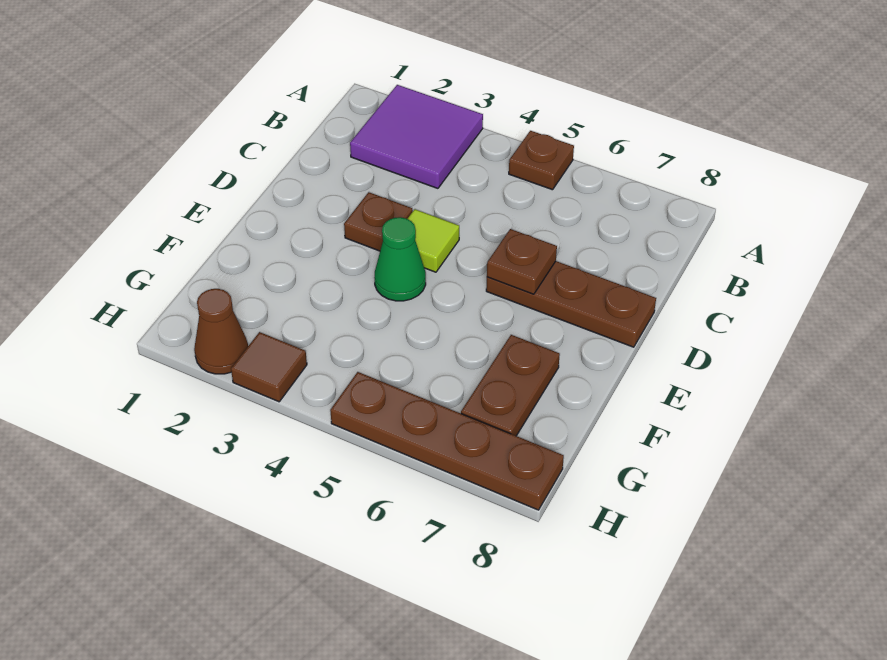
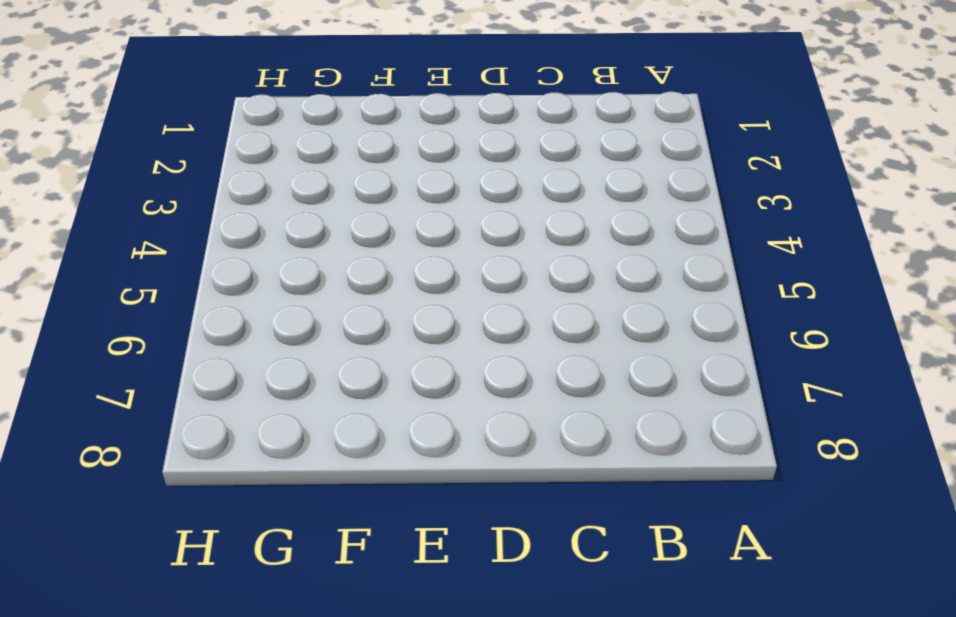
none -> purple tile A2:B3 level 1
none -> brown plate A5 level 1

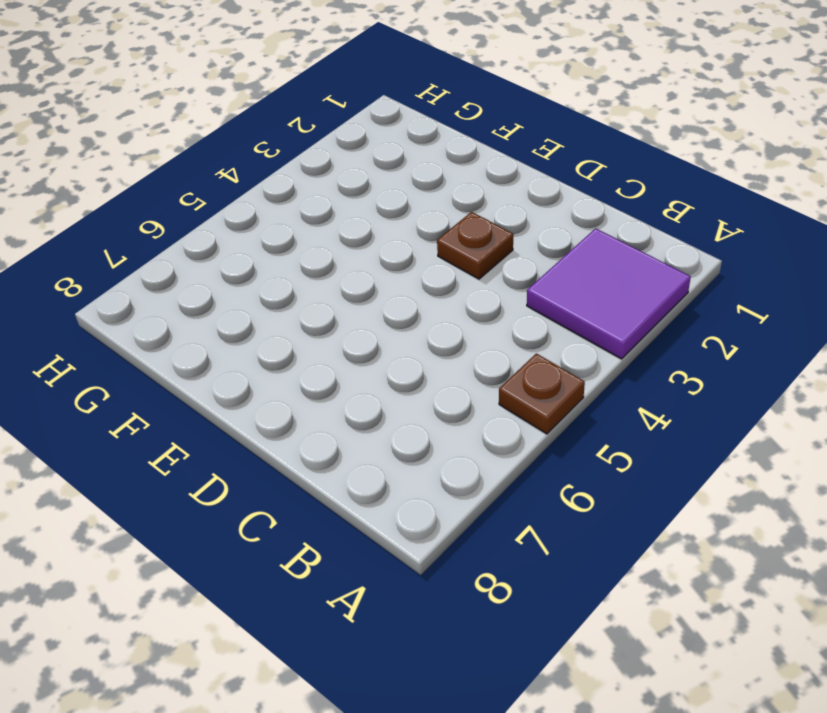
none -> lime tile D4 level 1
none -> brown plate D6:D8 level 1

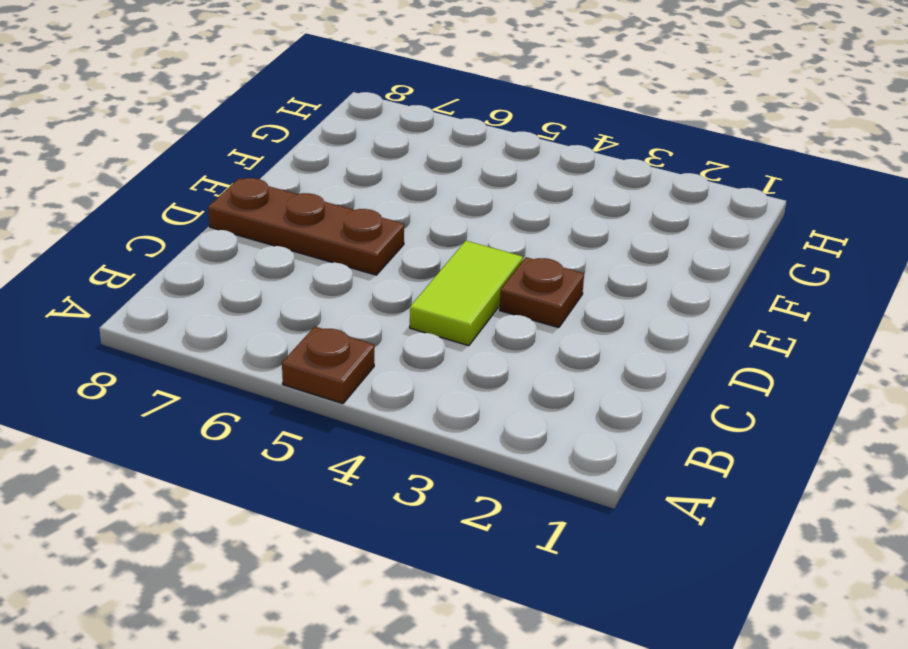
lime tile C4:D4 level 1 -> lime tile D4 level 1
none -> purple tile A2:B3 level 1
none -> green cone E4 level 1

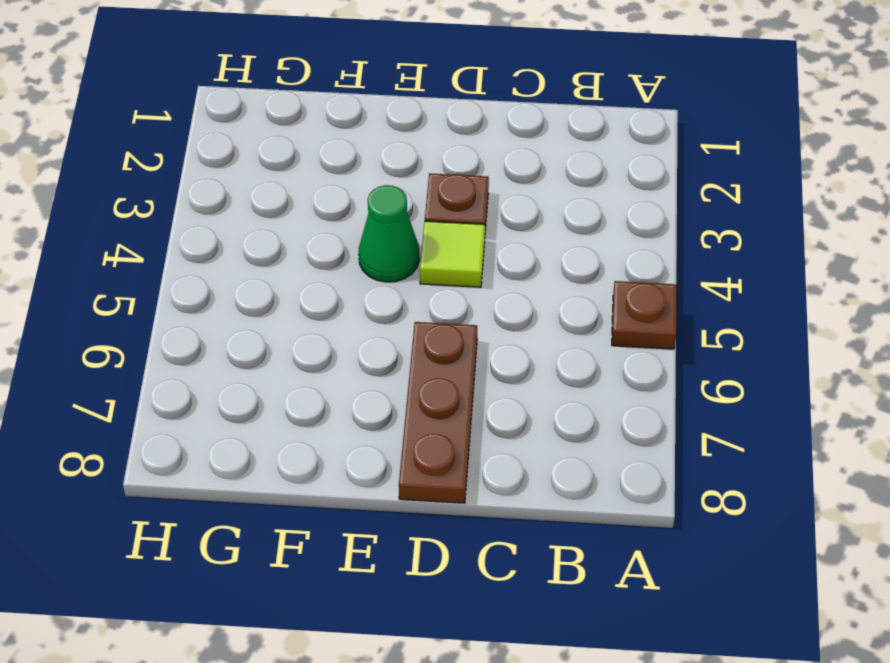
none -> purple tile A2:B3 level 1
none -> brown plate F7:G7 level 1

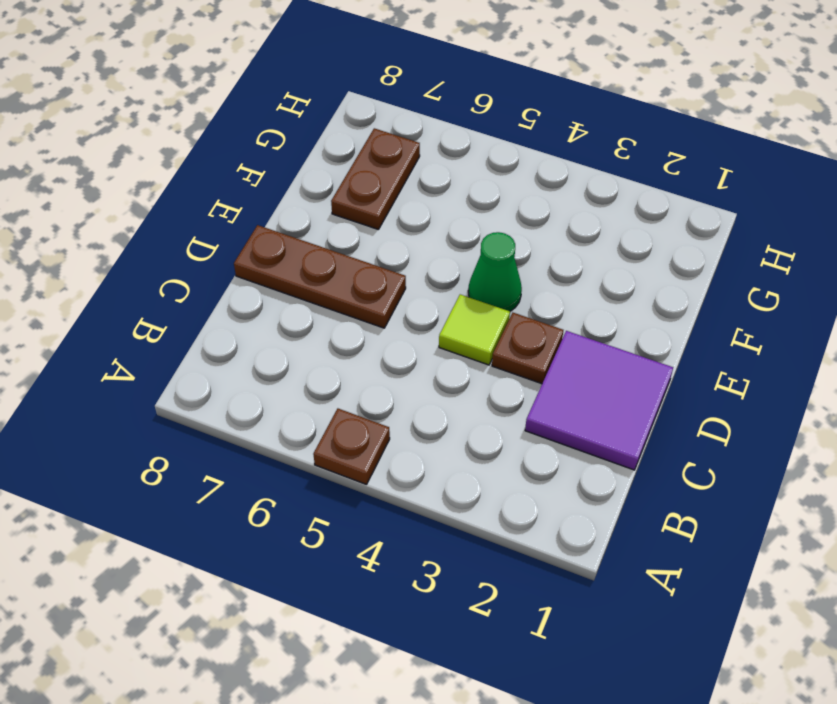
purple tile C1:D2 level 1 -> purple tile A2:B3 level 1
none -> brown cone H2 level 1
none -> brown tile H3 level 1

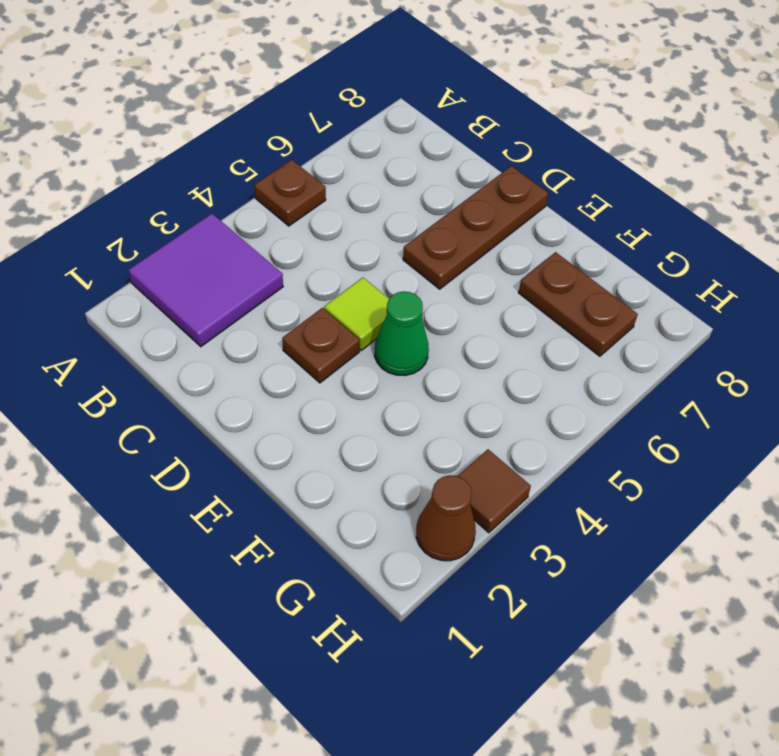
none -> brown plate H5:H8 level 1
none -> brown plate D6 level 2

